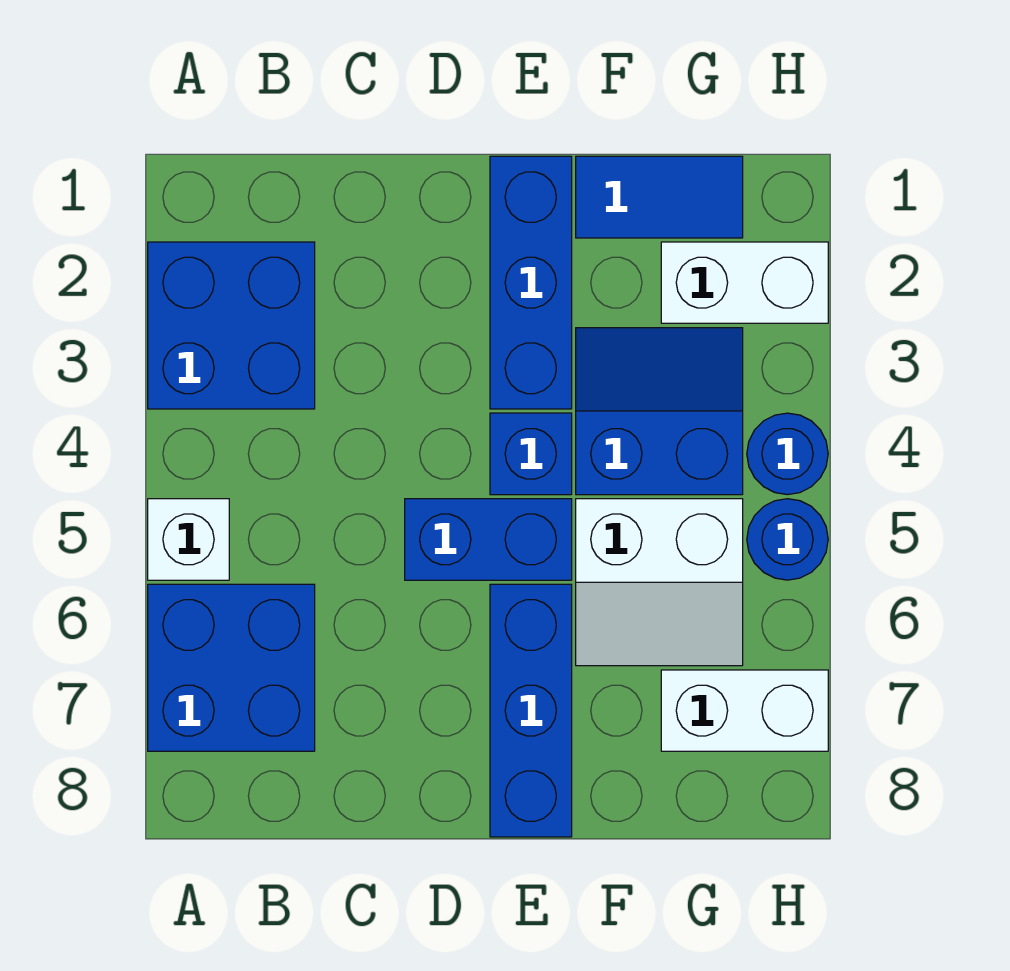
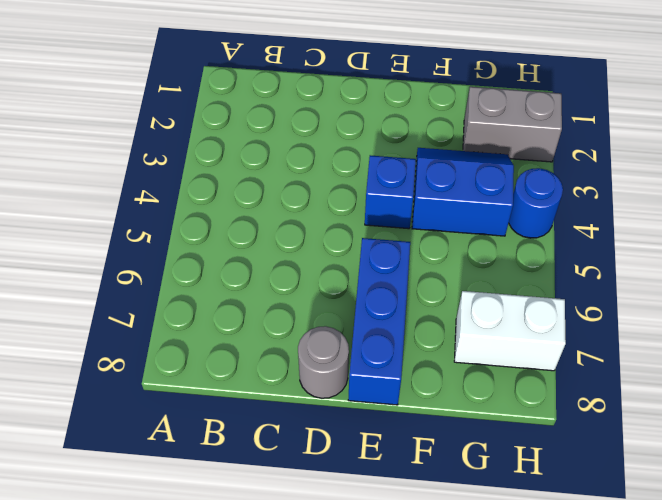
grey round brick D8 level 1 -> none
grey brick G2:H2 level 1 -> white brick G2:H2 level 1
none -> blue brick A2:B3 level 1
none -> white brick A5 level 1
none -> blue brick A6:B7 level 1

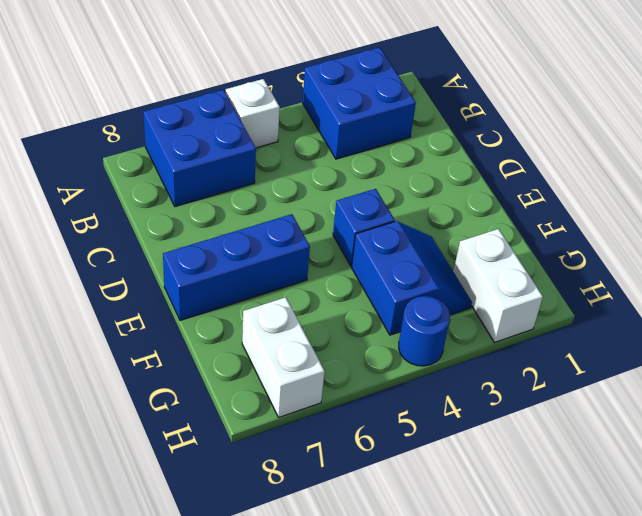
none -> blue brick D5:E5 level 1
none -> blue brick E1:E3 level 1
none -> blue tile F1:G1 level 1

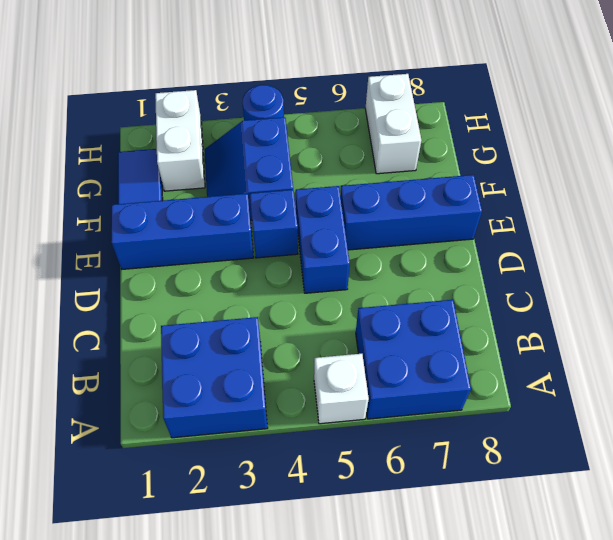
none -> white slope F5:G6 level 1 top 5
none -> blue round brick H5 level 1

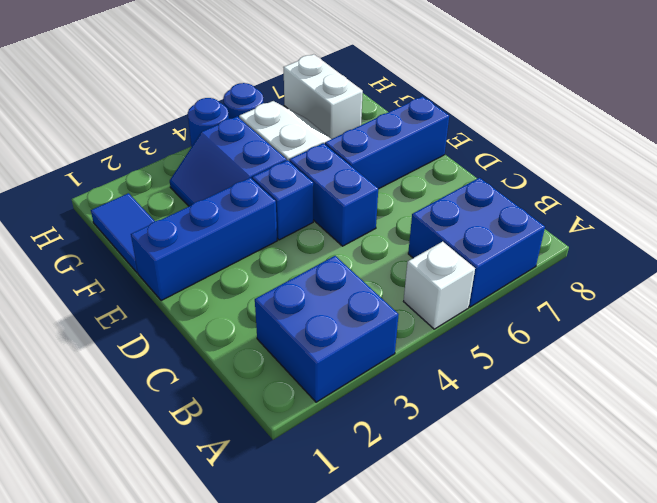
none -> white brick G2:H2 level 1

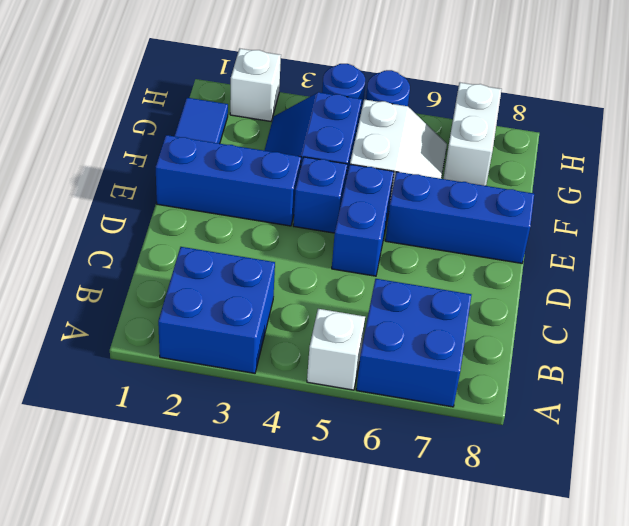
white brick H2 level 1 -> white brick G2:H2 level 1

